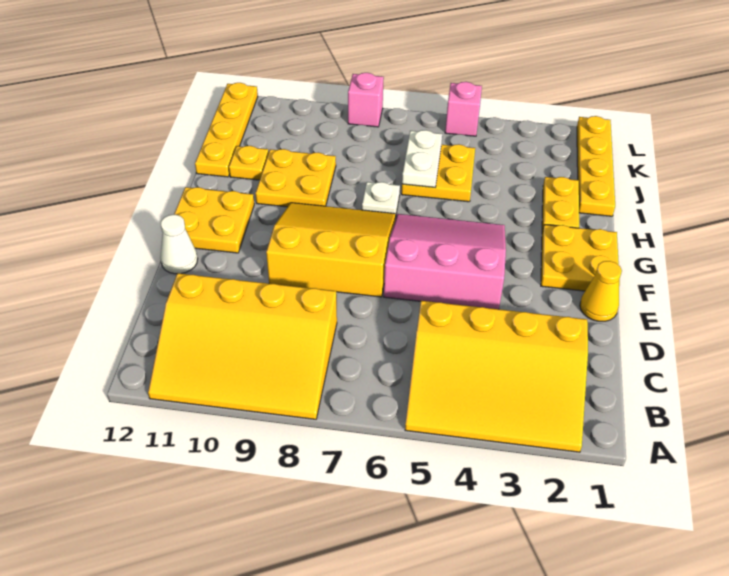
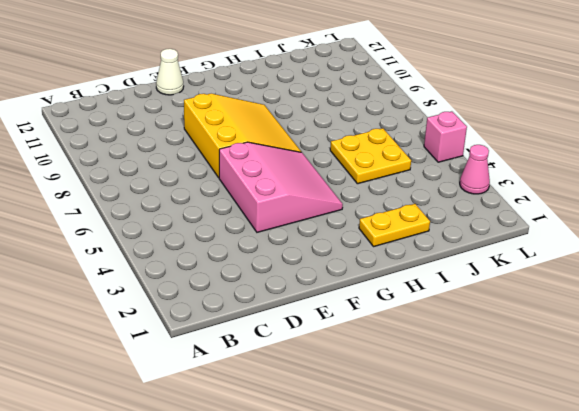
pink cone L3 level 1 -> none
none -> yellow slope A2:C5 level 1 top C
none -> yellow slope A8:C11 level 1 top C
none -> yellow cone E1 level 1

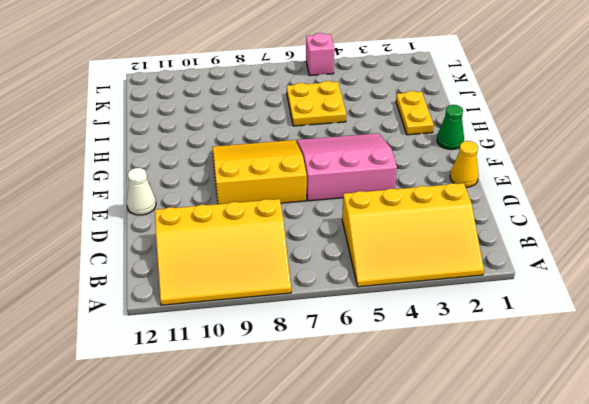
green cone G1 level 1 -> yellow plate F1:G2 level 1
none -> yellow plate F11:G12 level 1
none -> white plate H7 level 1
none -> yellow plate H9:I10 level 1

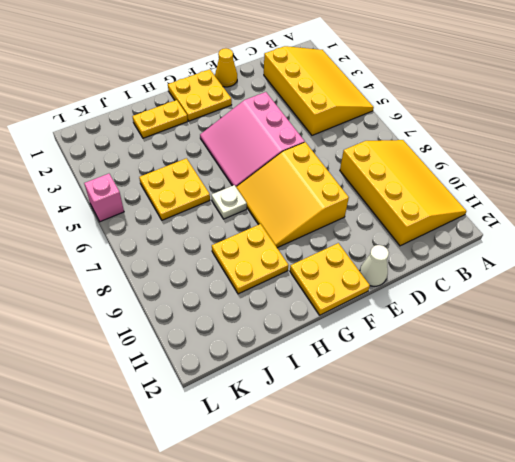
none -> yellow plate I1:L1 level 1
none -> yellow plate I11 level 1
none -> yellow plate I12:L12 level 1

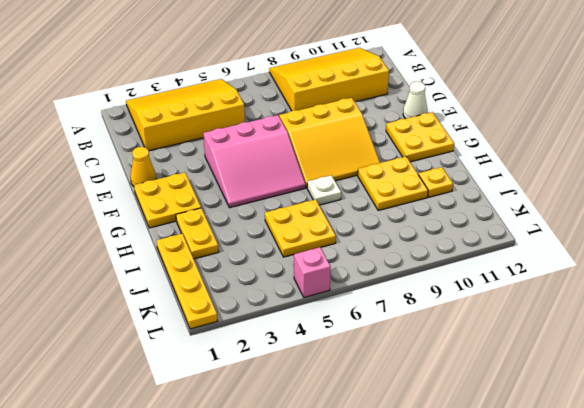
none -> yellow plate I12:L12 level 1
none -> pink brick L8 level 1
none -> white plate I6:J6 level 2

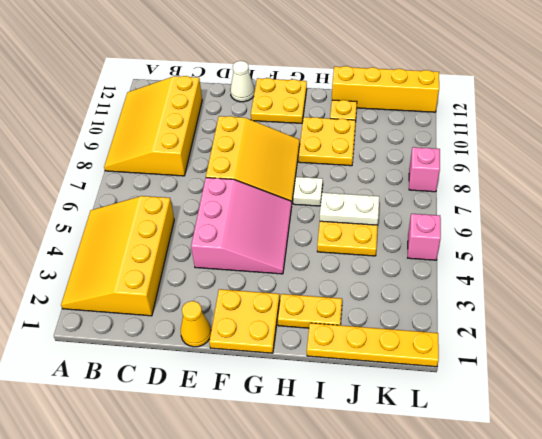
yellow brick I12:L12 level 1 -> yellow plate I12:L12 level 1

